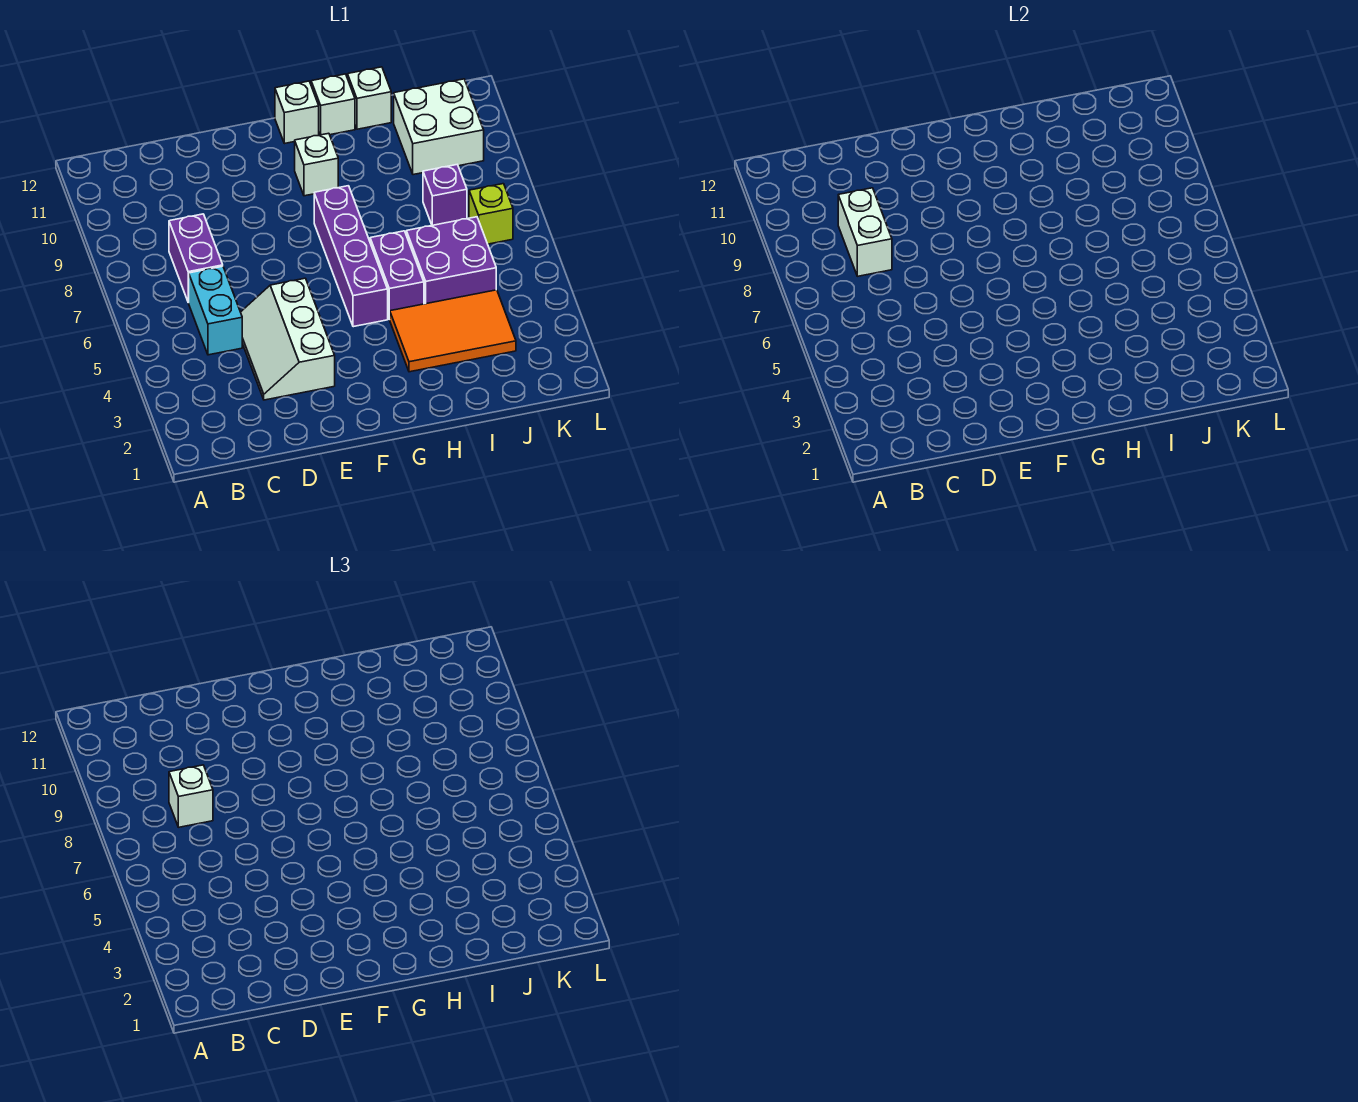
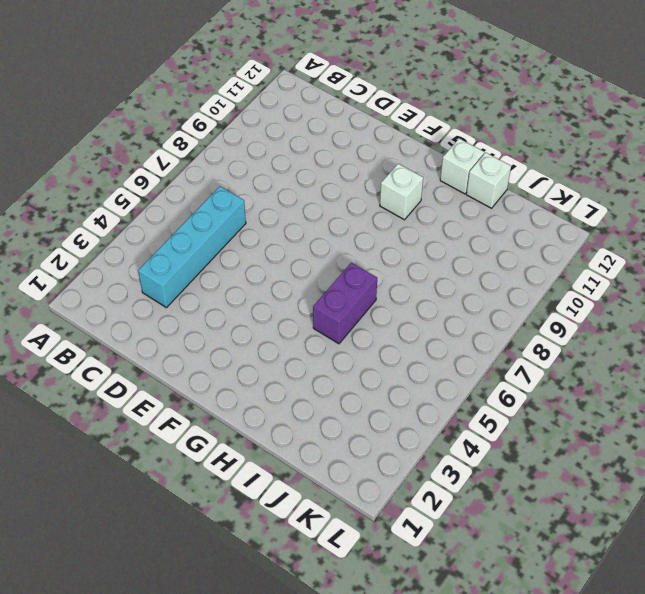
cyan brick C3:C6 level 1 -> cyan brick C5:C6 level 1
none -> purple brick C7:C8 level 1
none -> white slope D3:E5 level 1 top E
none -> purple brick G5:G8 level 1

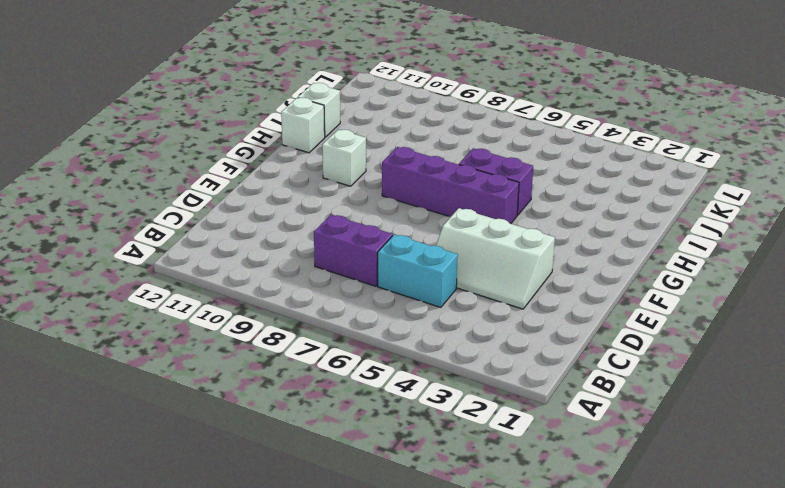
none -> white brick G12 level 1
none -> orange tile H3:J4 level 1
none -> purple brick I5:J6 level 1

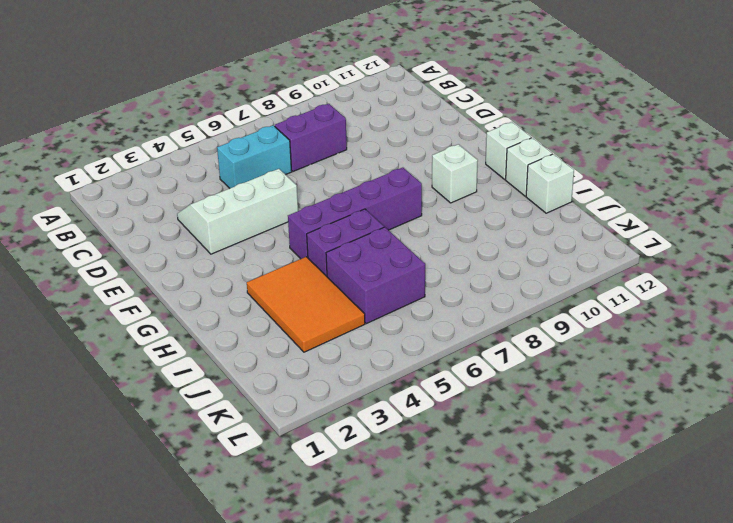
none -> purple brick J8 level 1
none -> white brick J10:K11 level 1
none -> lime brick K7 level 1

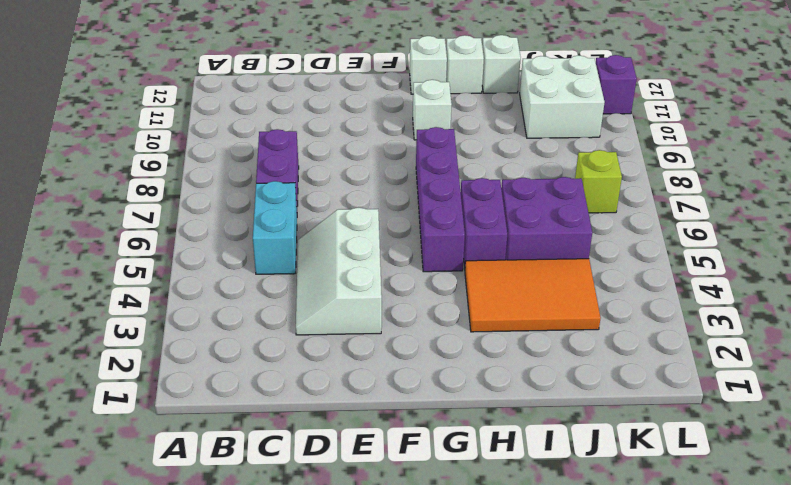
purple brick L11 level 1 -> purple brick J8 level 1
none -> white brick C8:C9 level 2
none -> white brick C8 level 3

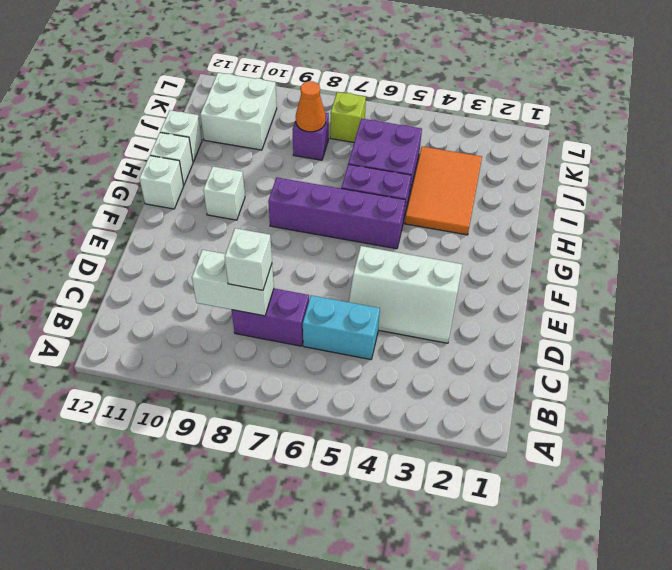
orange cone J8 level 2 -> none

